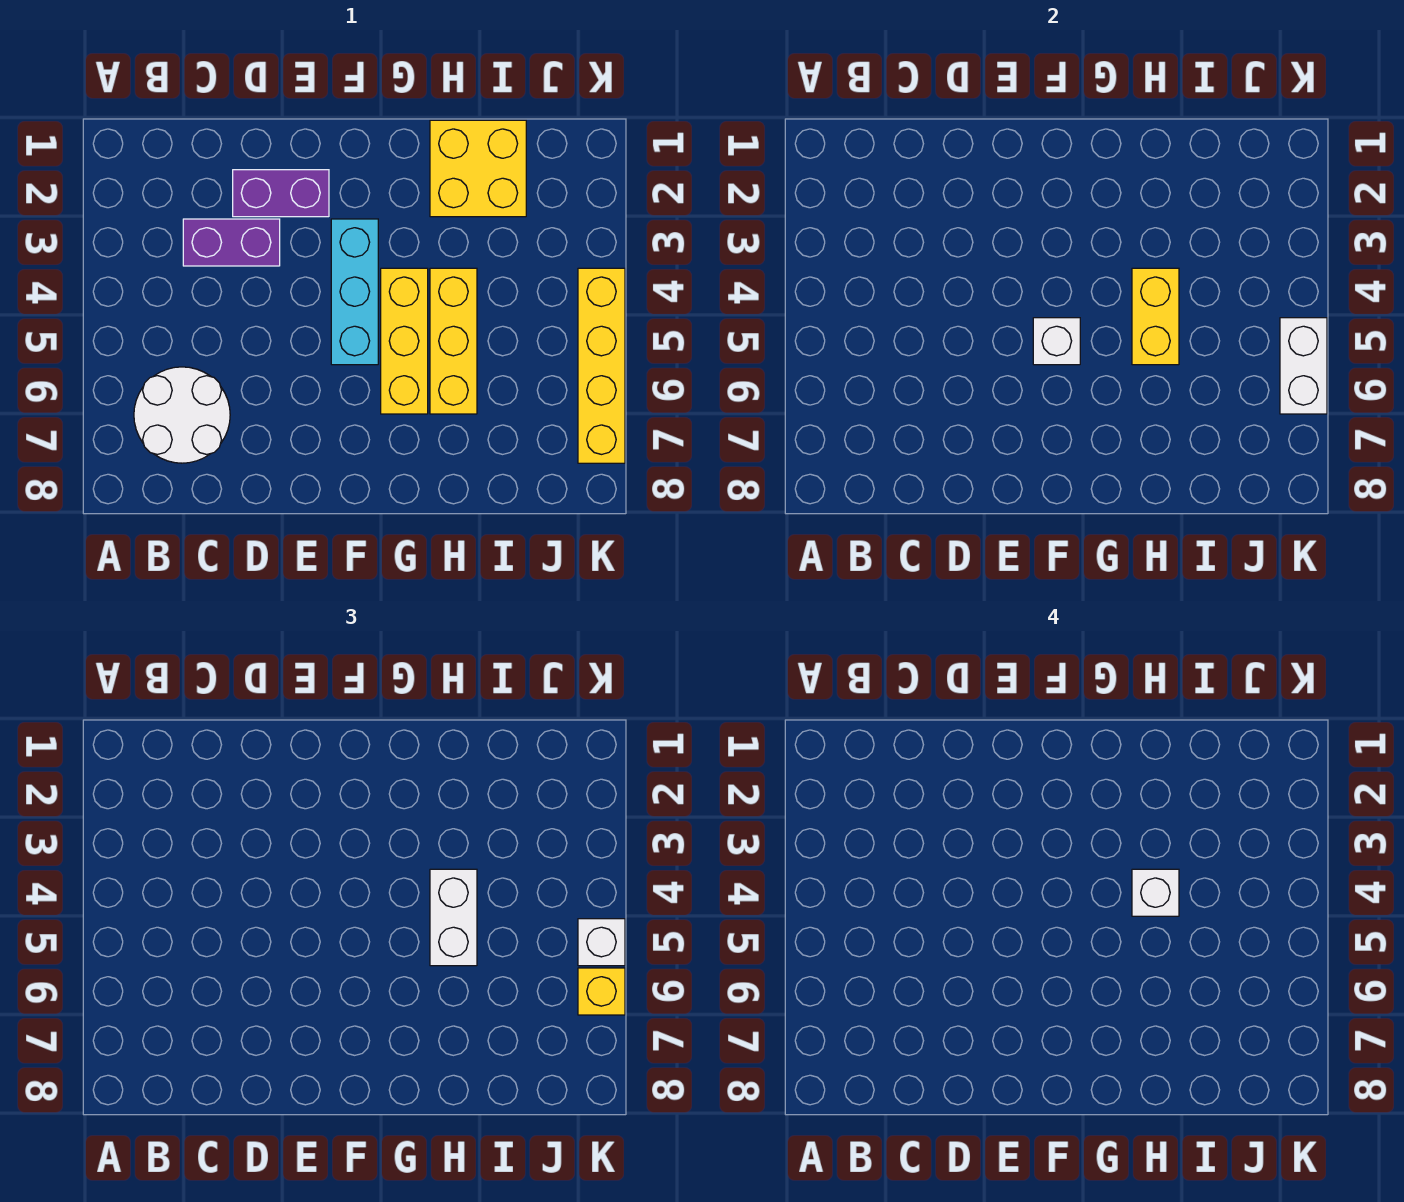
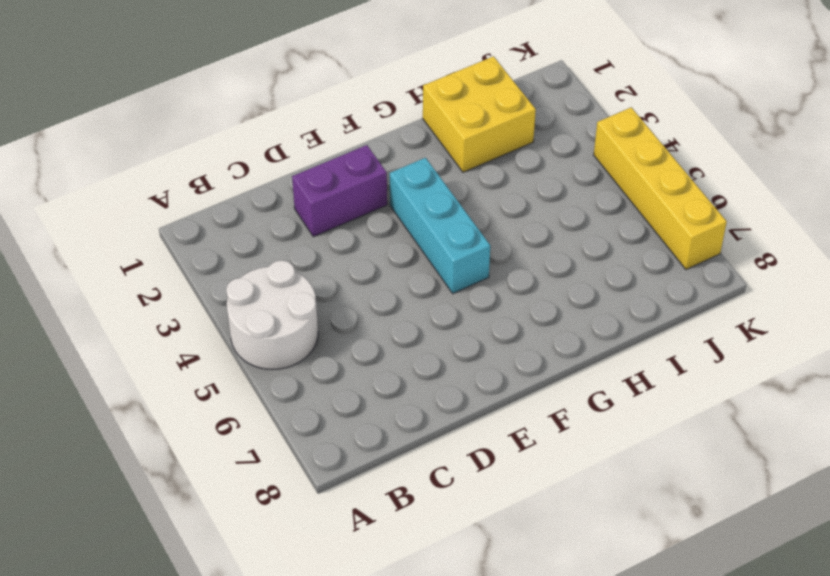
white round brick A4:B5 level 1 -> white round brick B6:C7 level 1
none -> purple brick C3:D3 level 1
none -> yellow brick G4:G6 level 1
none -> yellow brick H4:H6 level 1

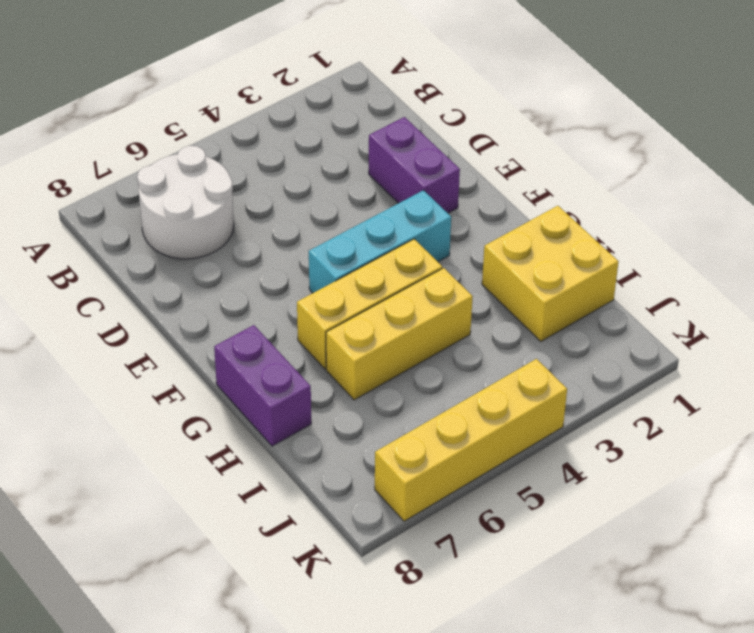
purple brick G8:H8 level 1 -> purple brick C3:D3 level 1
none -> white brick F5 level 2
none -> yellow brick H4:H5 level 2
none -> white brick K5:K6 level 2

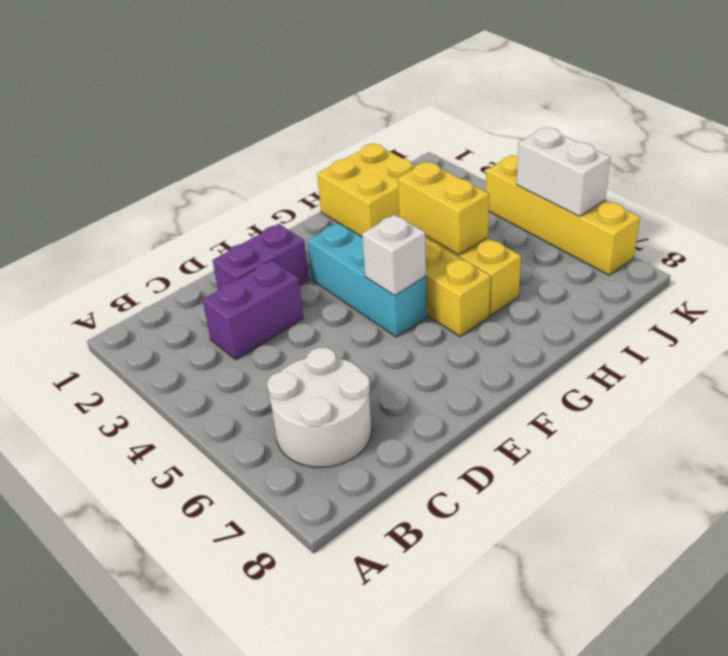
none -> white brick H4:H5 level 3
none -> white brick K5 level 3
none -> yellow brick K6 level 3

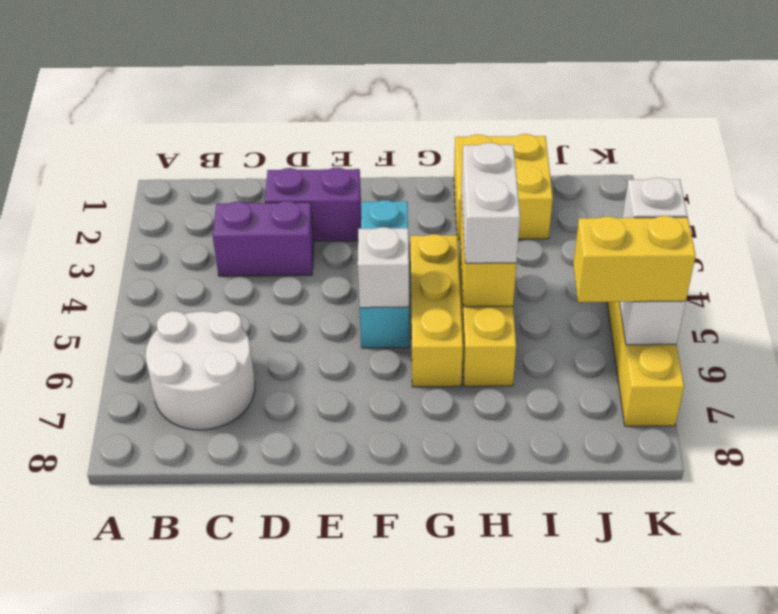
yellow brick J6:K6 level 3 -> yellow brick K6 level 3
none -> white brick H4 level 4

